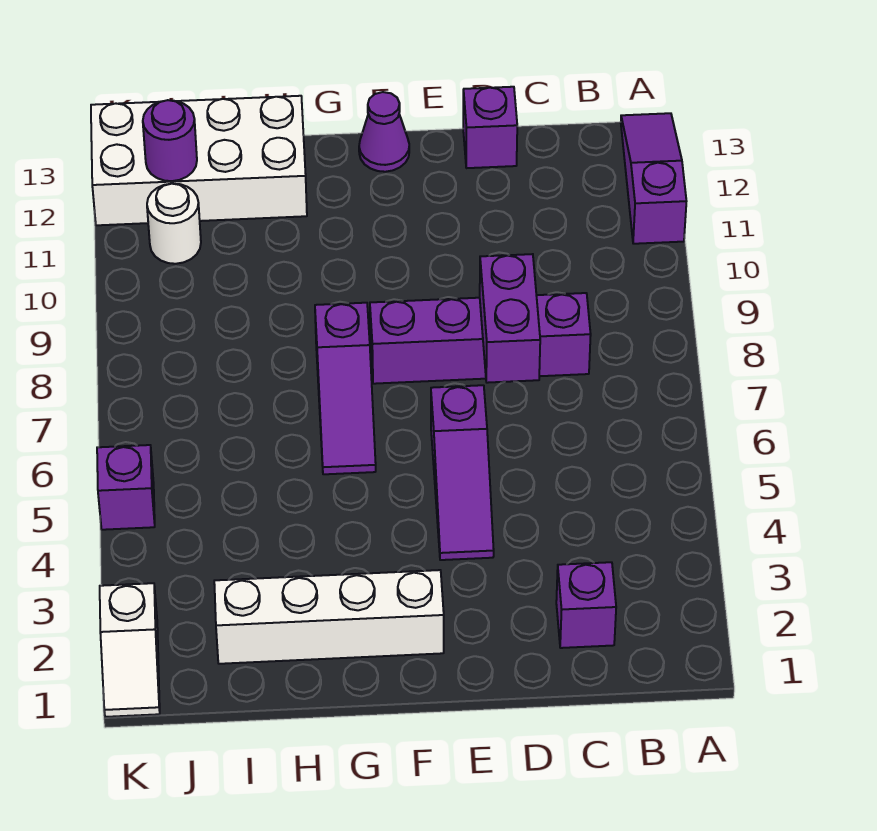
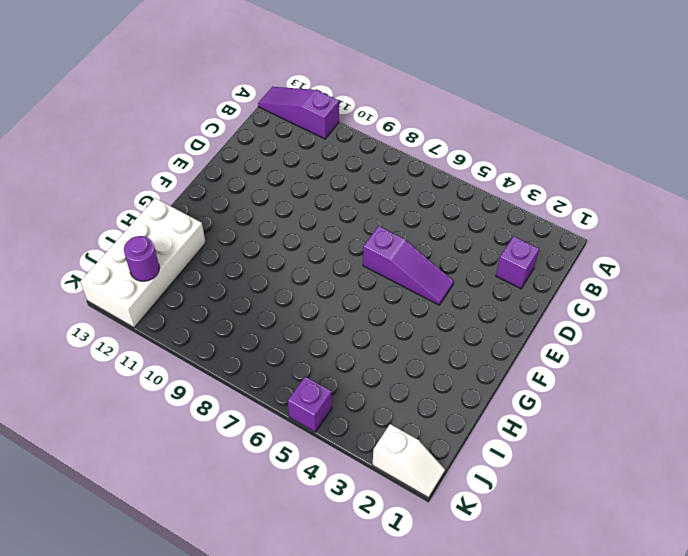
none -> purple brick C8:F8 level 1
none -> purple brick D13 level 1
none -> white brick F2:I2 level 1

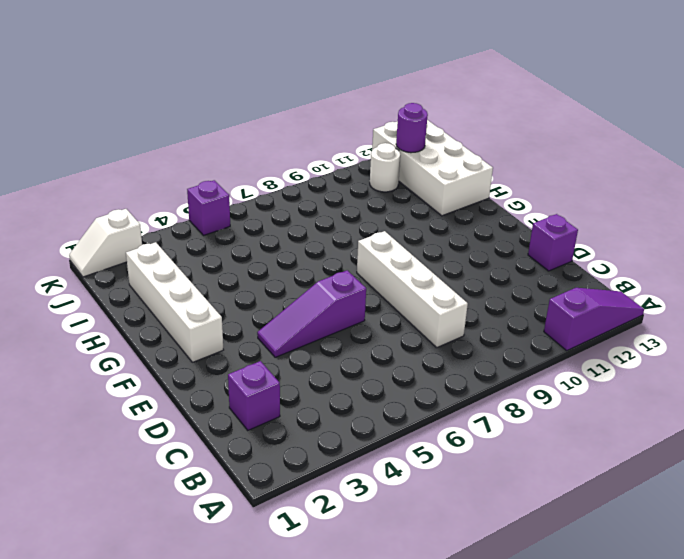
white brick C8:F8 level 1 -> purple brick C8:F8 level 1
none -> purple cone F13 level 1
none -> purple slope G6:G8 level 1 top 8
none -> purple brick D7:D8 level 2

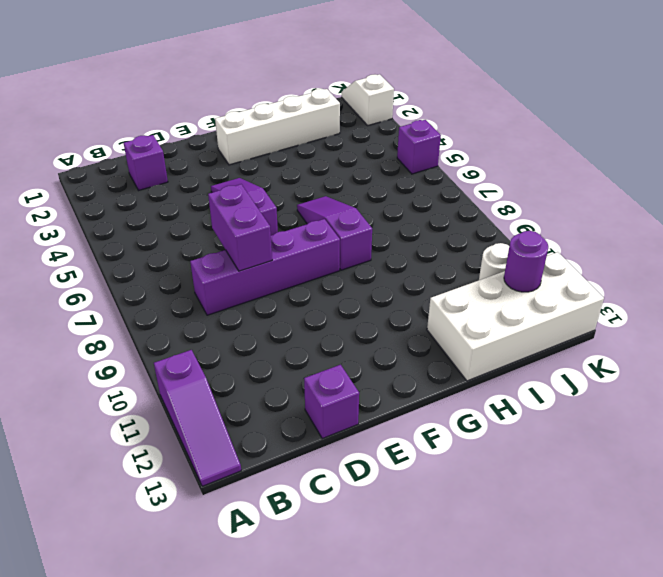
none -> purple cone F13 level 1

